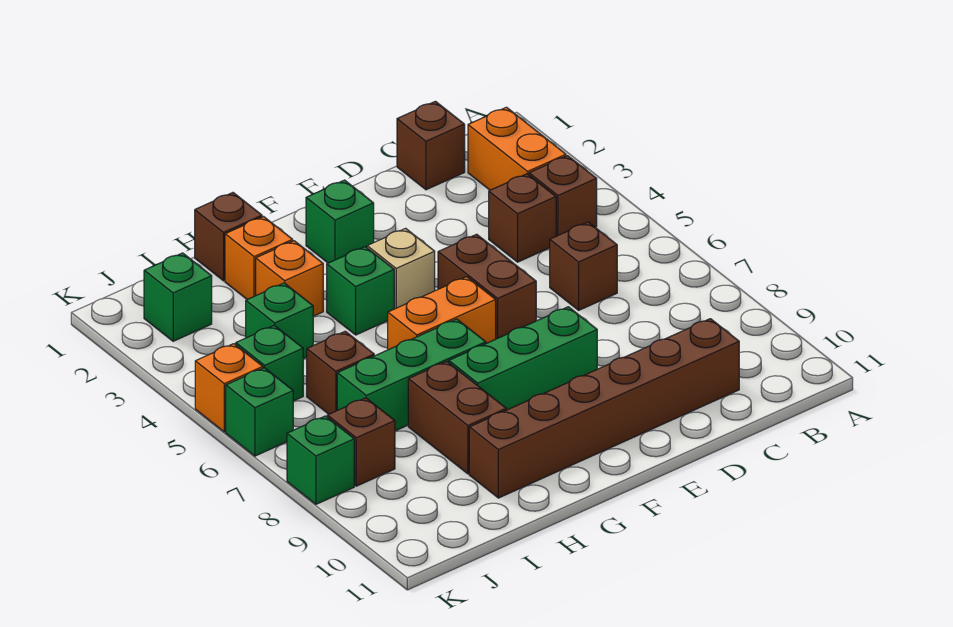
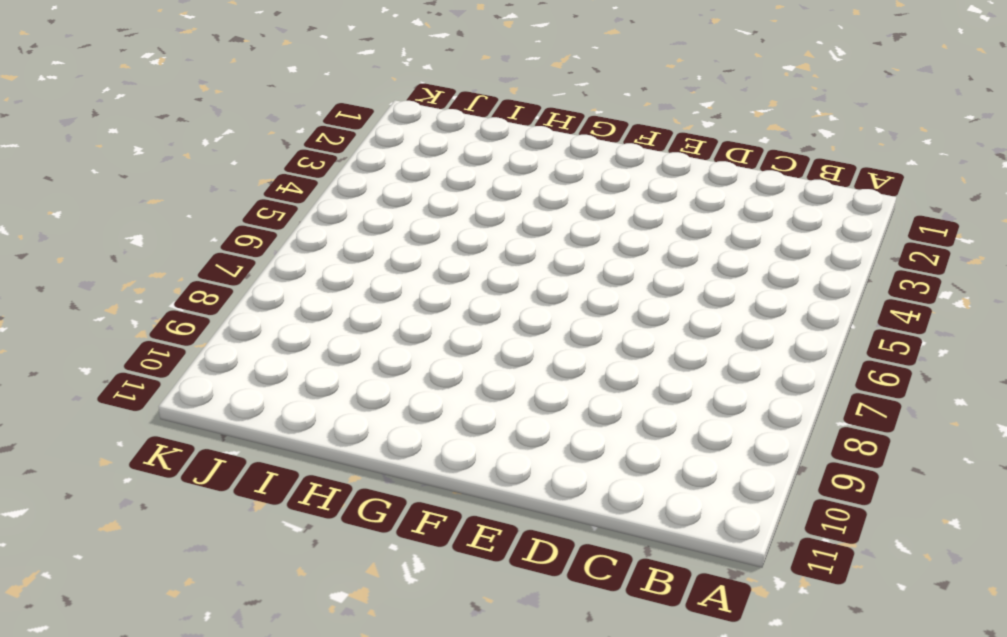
none -> orange brick B2:B3 level 1
none -> brown brick B4 level 1
none -> brown brick C1 level 1

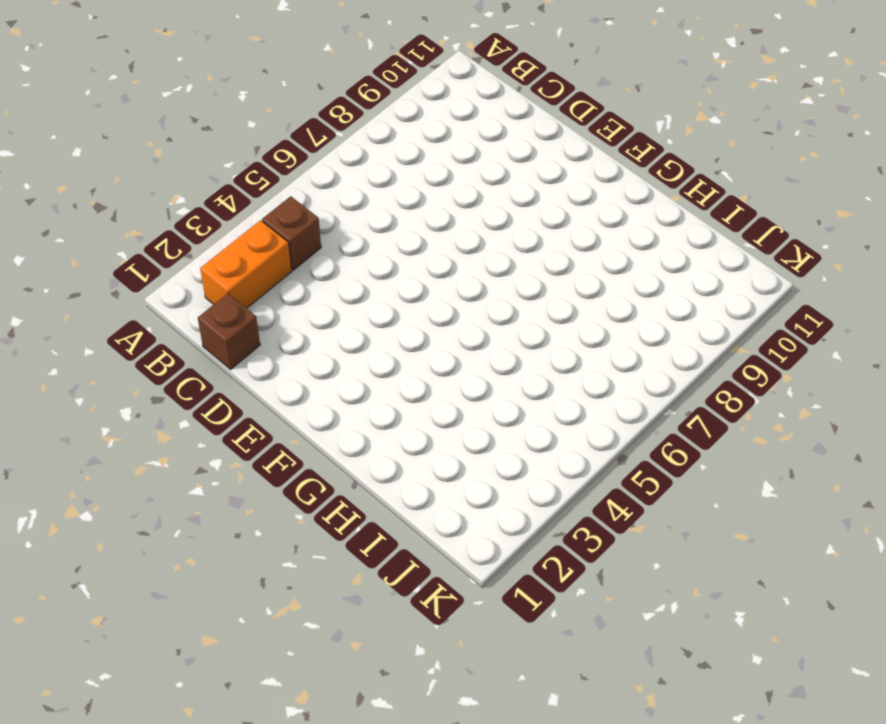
none -> brown brick C4 level 1
none -> brown brick C6 level 1
none -> brown brick C10:H10 level 1

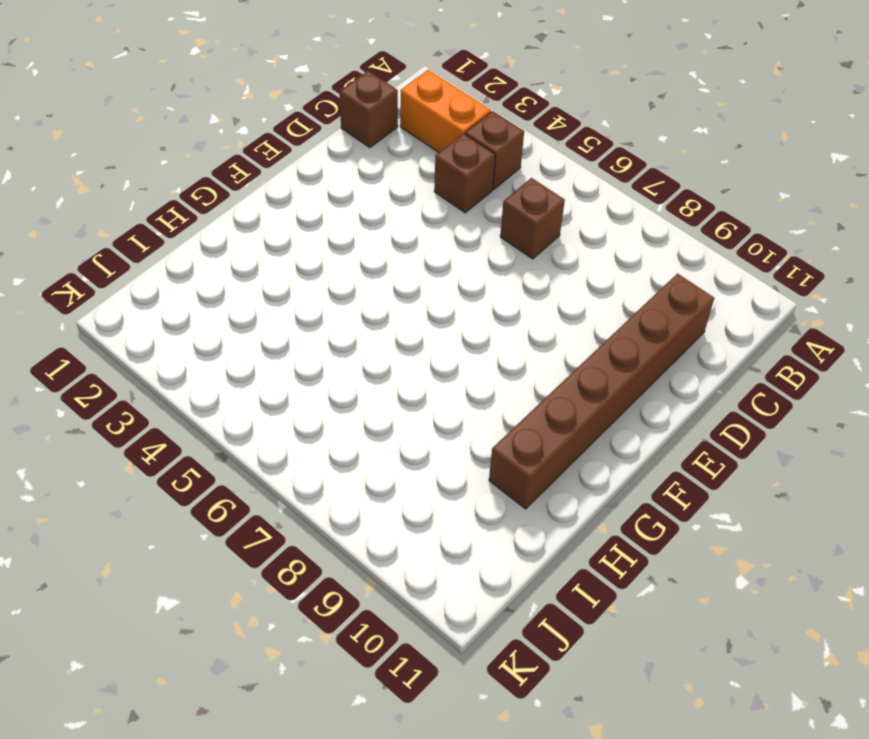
none -> brown brick E5:E6 level 1
none -> green brick E8:G8 level 1
none -> green brick F2 level 1

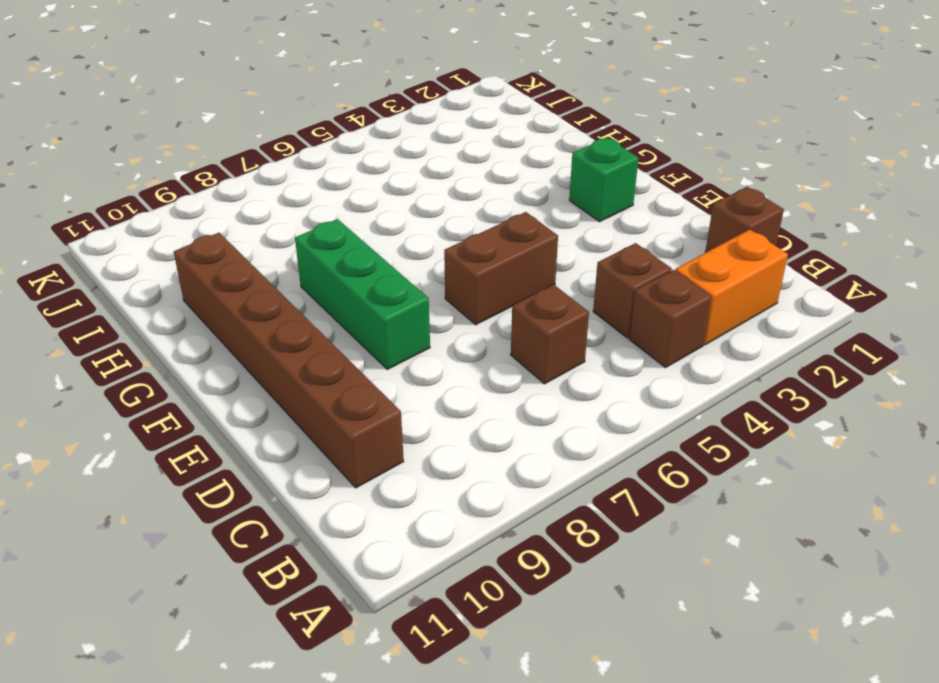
none -> tan brick F4 level 1
none -> orange brick F6:G6 level 1
none -> green brick G4 level 1

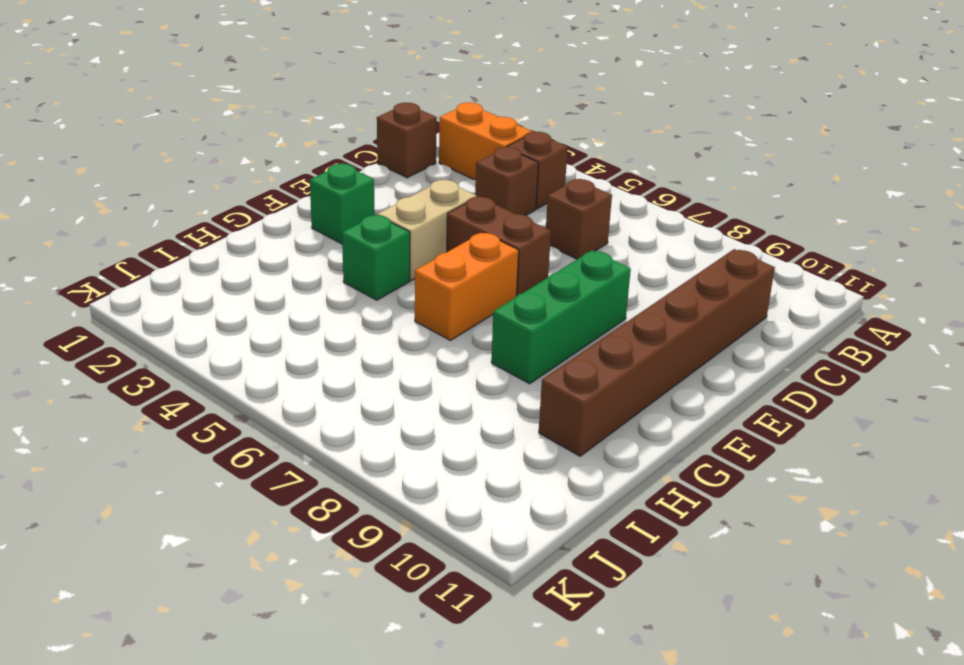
tan brick E4:F4 level 1 -> tan brick F4 level 1
none -> green brick G7:I7 level 1
none -> brown brick H1 level 1
none -> orange brick H2 level 1

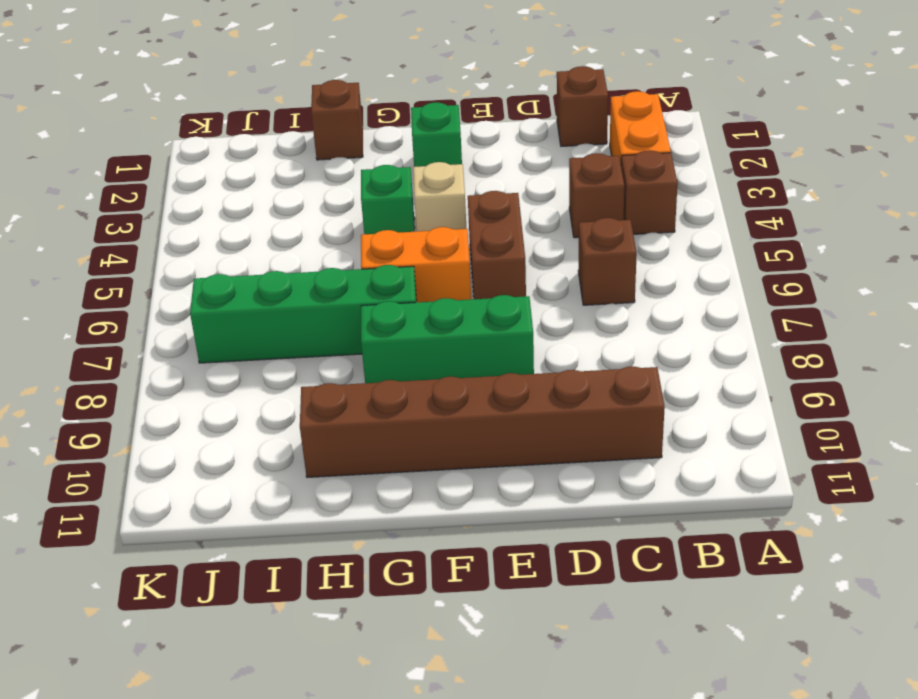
green brick G7:J7 level 1 -> green brick G7:I7 level 1
none -> orange brick H2 level 1
none -> orange brick H3 level 1
none -> brown brick H8:H9 level 1

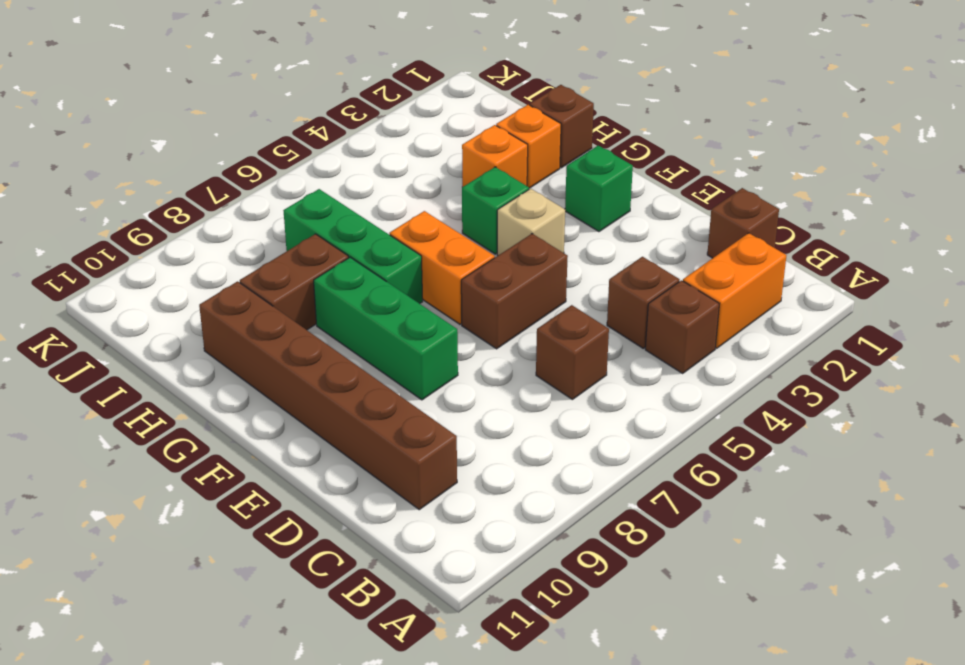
none -> green brick I4 level 1
none -> brown brick I6 level 1
none -> green brick J2 level 1

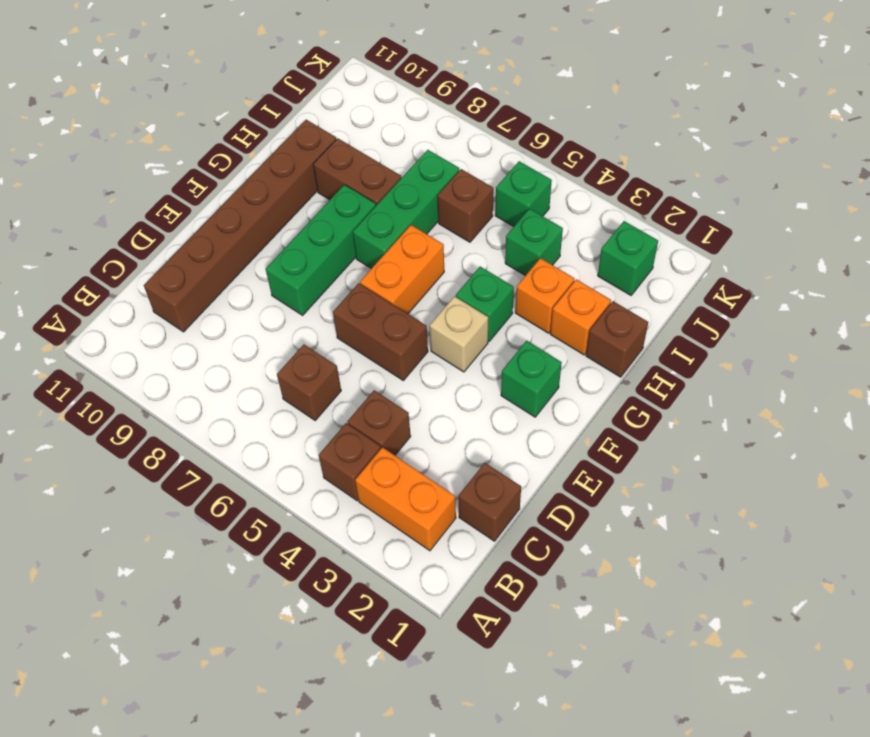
none -> brown brick J8 level 1
none -> orange brick K5 level 1
none -> green brick K6 level 1

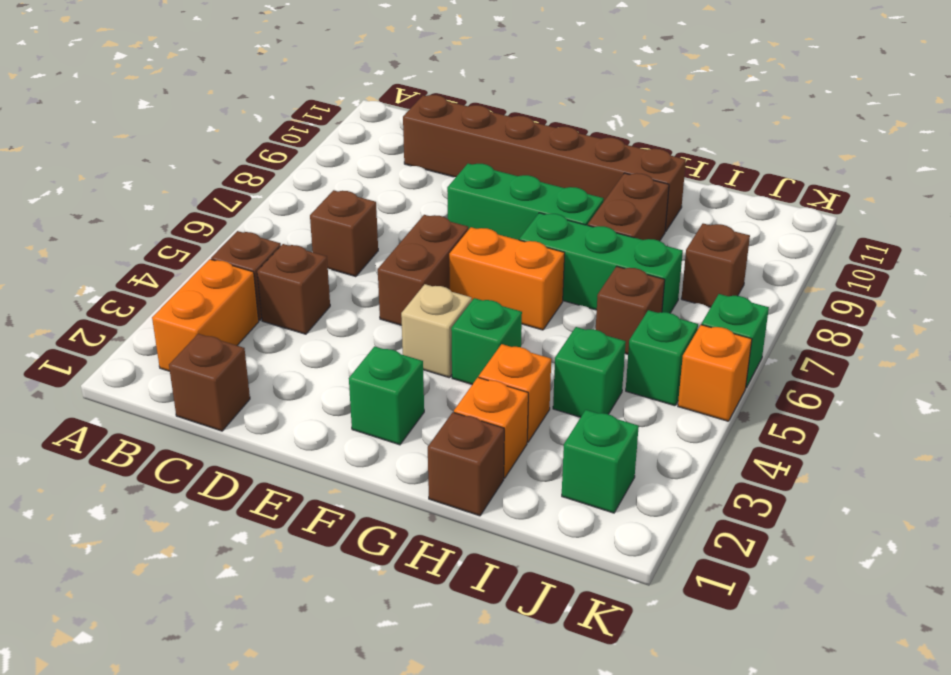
none -> green brick K8 level 1

